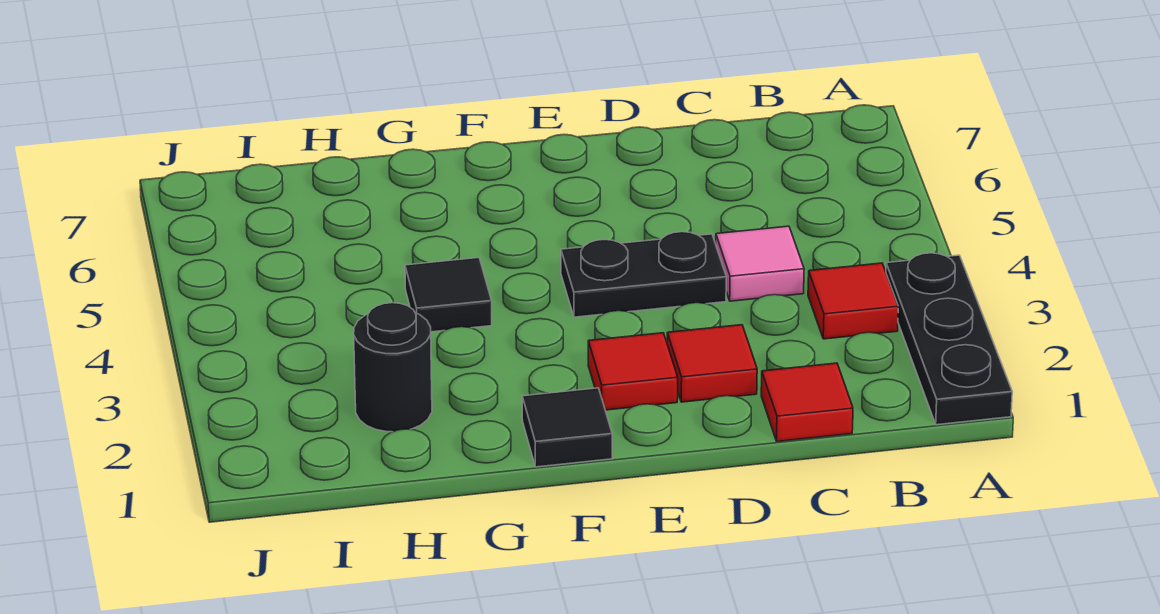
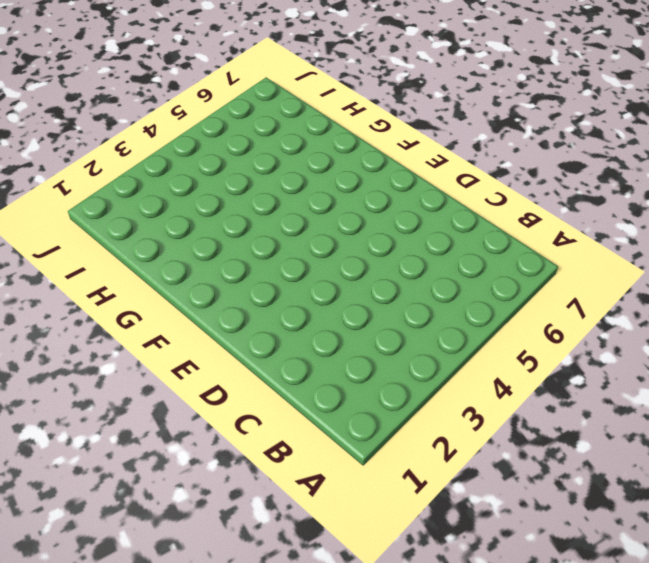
none -> black plate A1:A3 level 1
none -> red tile B3 level 1

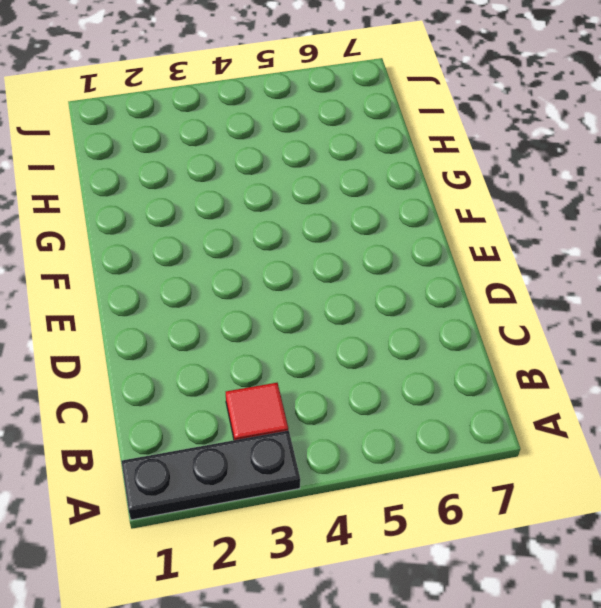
none -> red tile C1 level 1
none -> pink tile C4 level 1

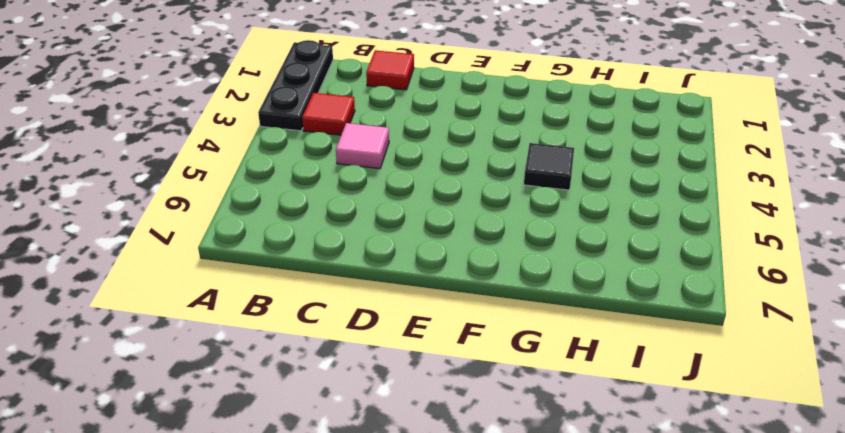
none -> red tile D2 level 1
none -> black plate D4:E4 level 1

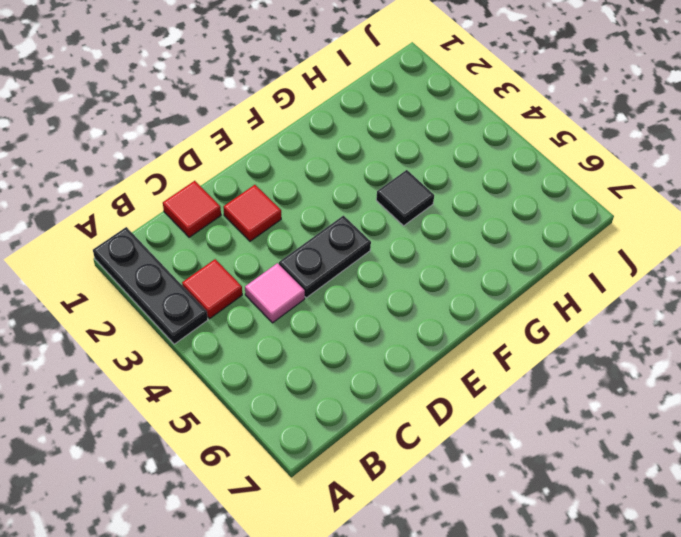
none -> red tile E2 level 1
none -> black tile F1 level 1

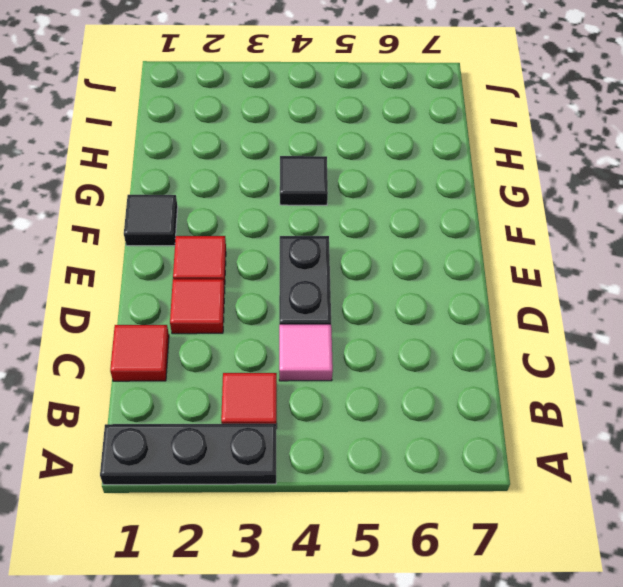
none -> black round brick H2 level 1

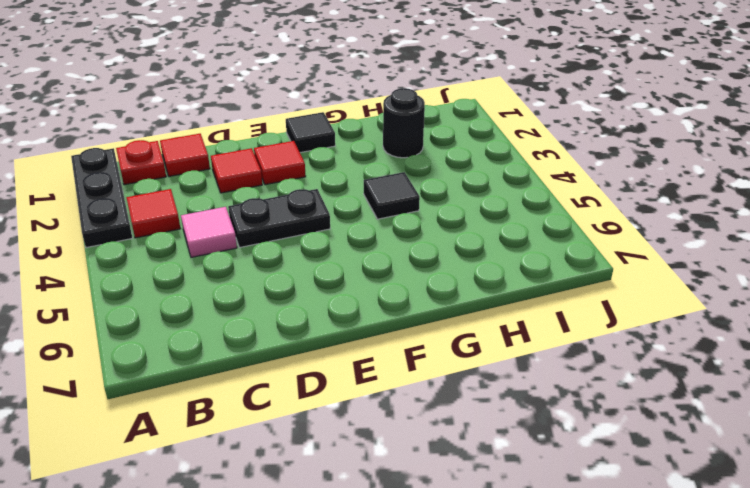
red plate B1 level 1 -> none

